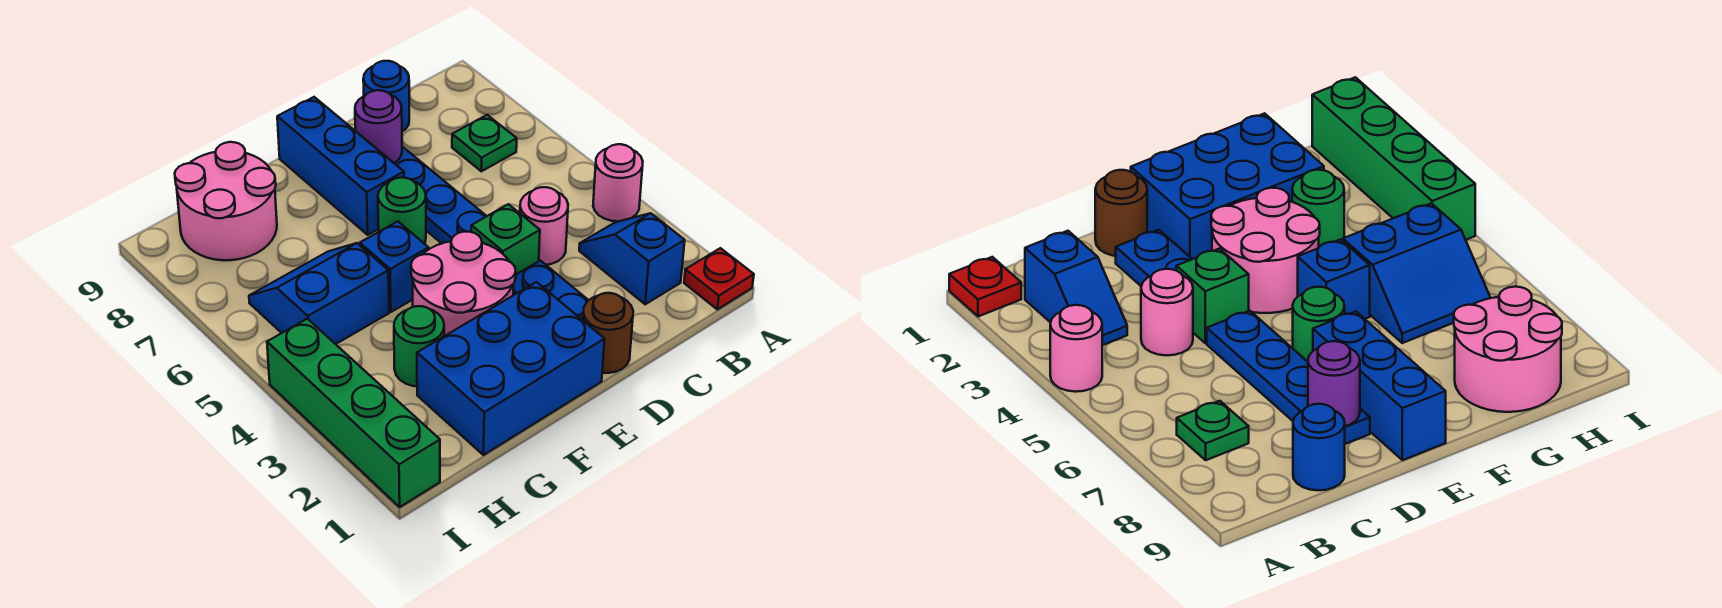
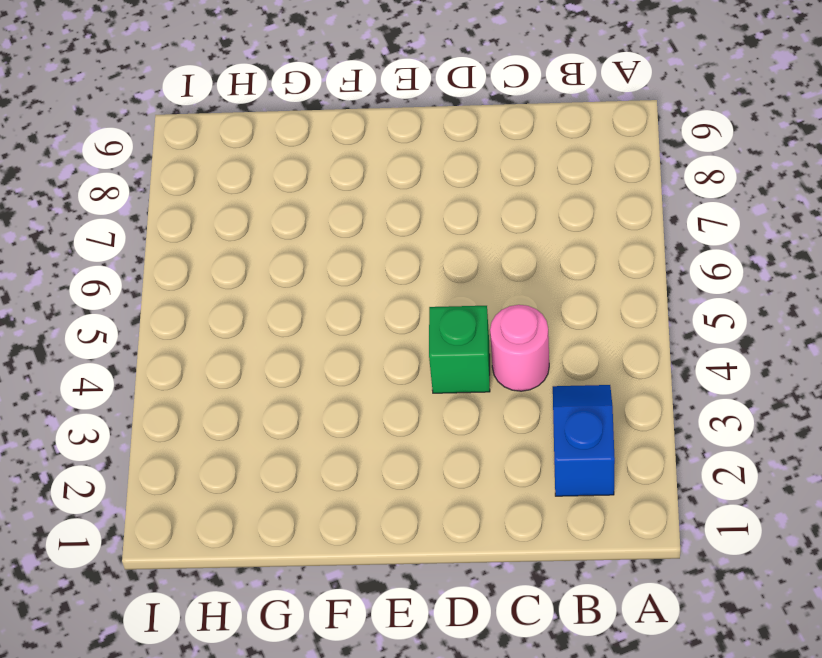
none -> red plate A1 level 1
none -> pink round brick A4 level 1
none -> green plate B7 level 1

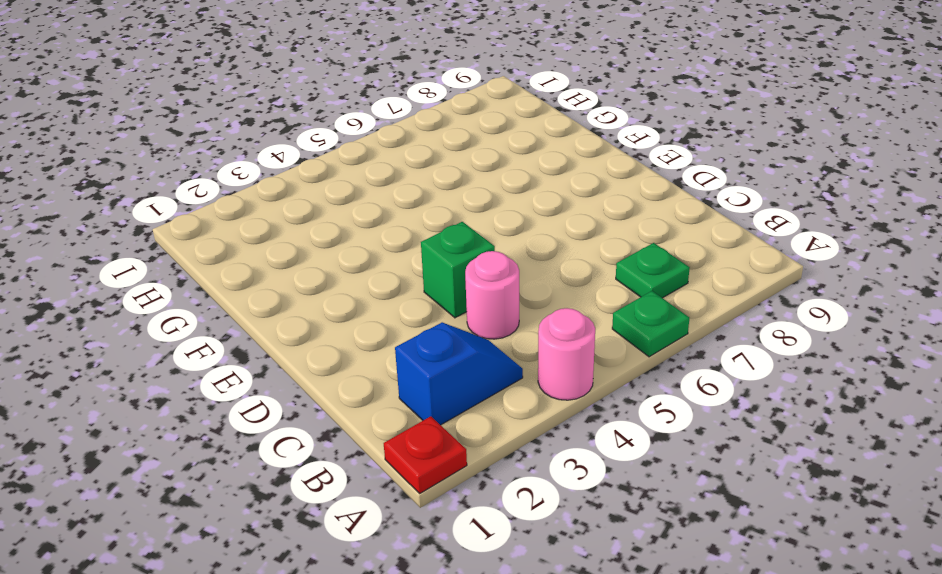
green plate A6 level 1 -> none
none -> blue round brick C9 level 1
none -> brown round brick D1 level 1
none -> blue plate D2:D3 level 1

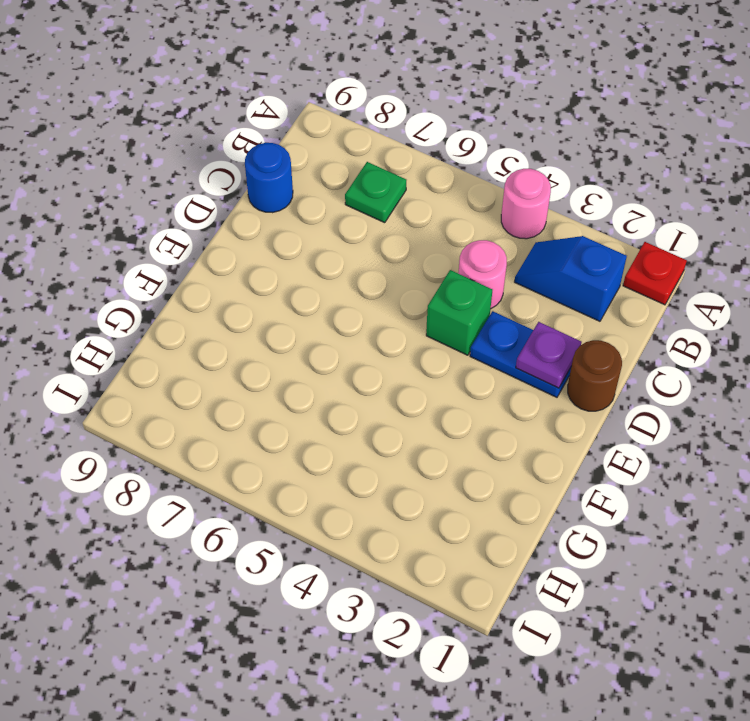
purple plate D2 level 2 -> none
none -> blue plate D5:D8 level 1
none -> blue brick E1:G2 level 1
none -> pink round brick E3:F4 level 1

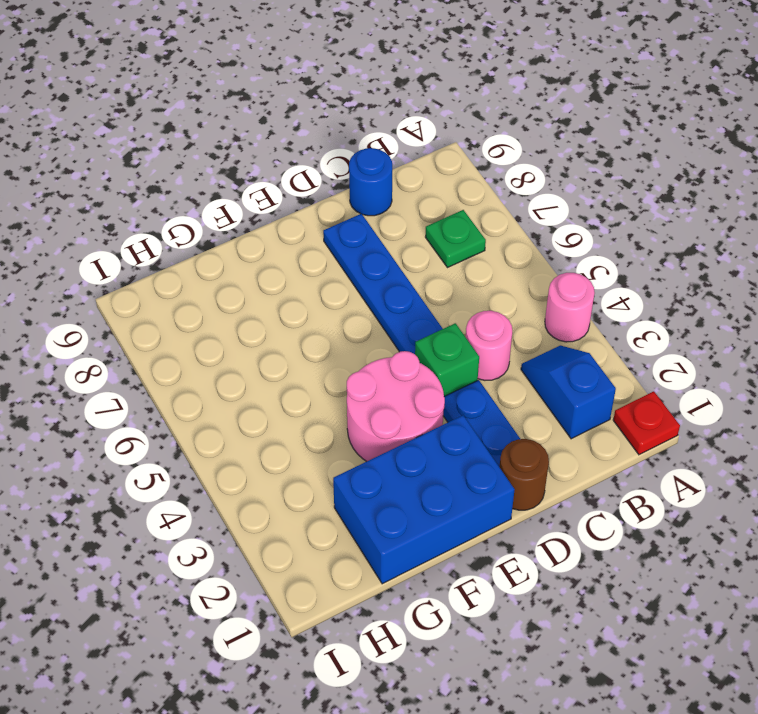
none -> green round brick E6 level 1
none -> blue brick E7:E9 level 1
none -> blue brick F5 level 1

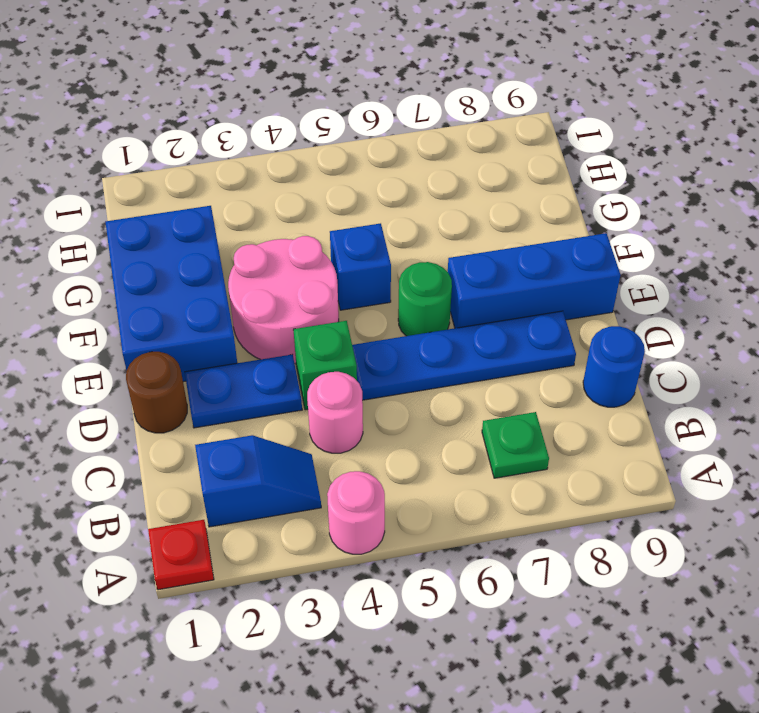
none -> green round brick G3 level 1
none -> blue slope G5:H6 level 1 top 5
none -> pink round brick G8:H9 level 1

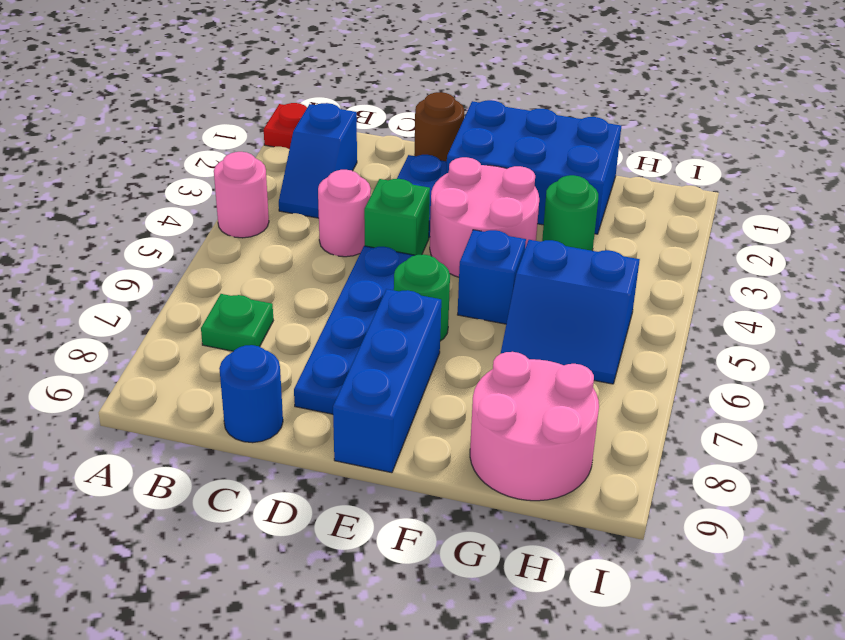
none -> green brick I1:I4 level 1
none -> purple round brick D8 level 2

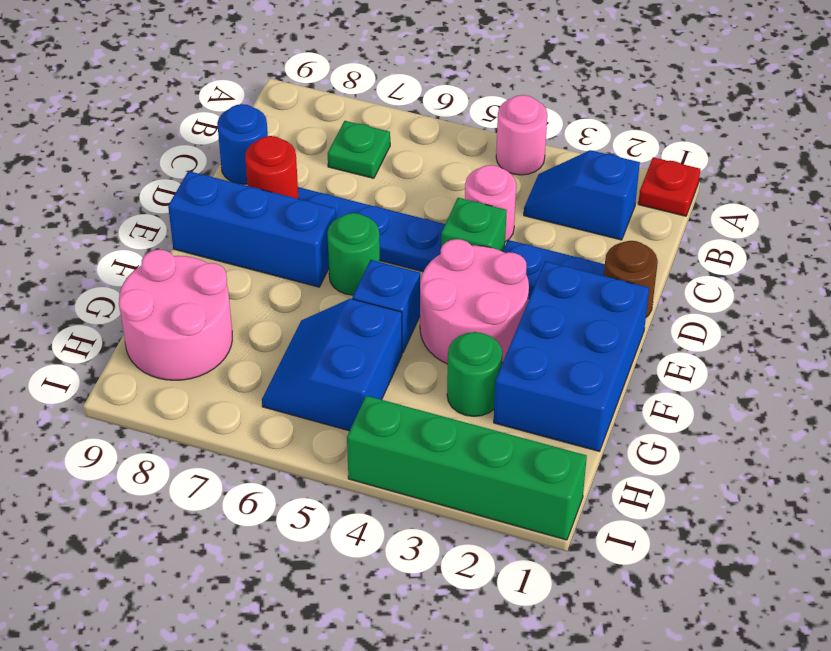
red round brick D8 level 2 -> purple round brick D8 level 2

